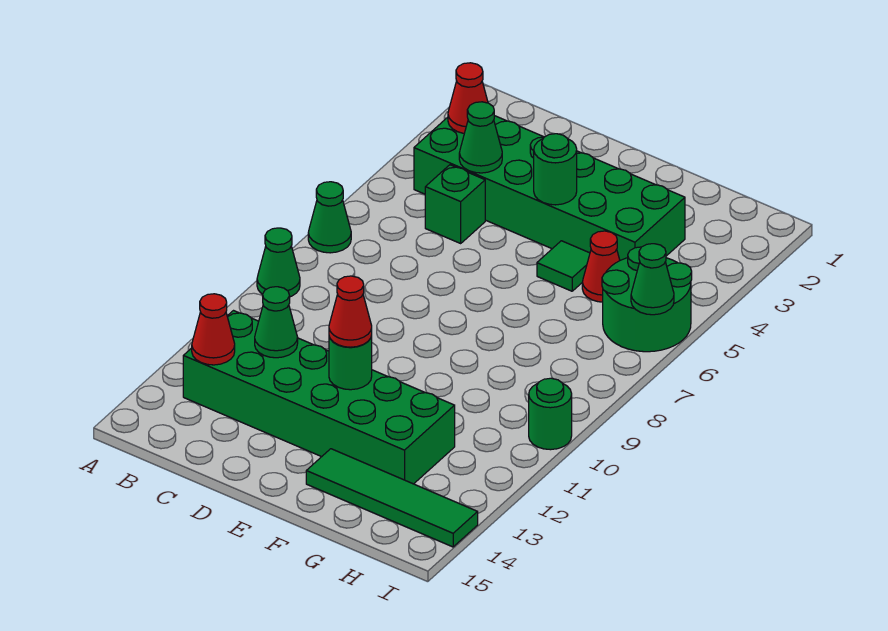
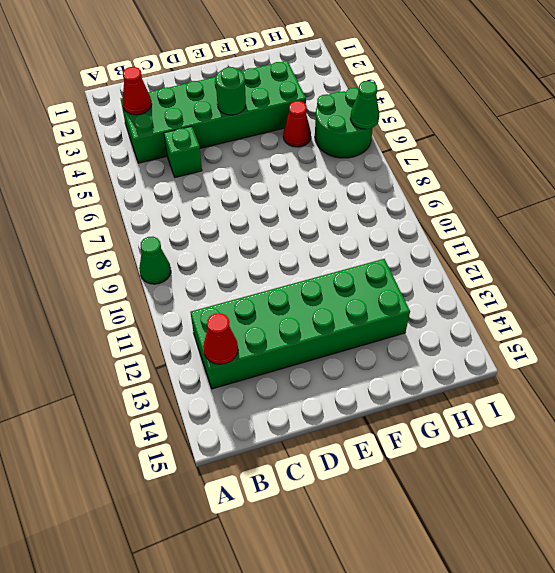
none -> green cone A7 level 1
none -> green tile F5 level 1
none -> green tile F14:I14 level 1

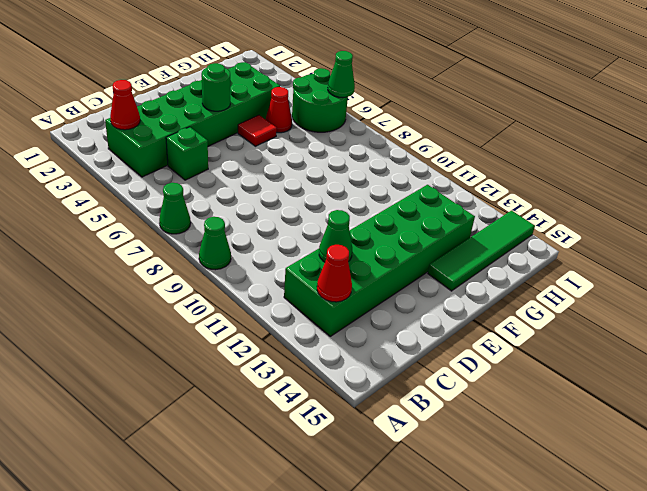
red tile F5 level 1 -> green tile F5 level 1
none -> green round brick I10 level 1
none -> green cone C4 level 2
none -> green round brick E12 level 2

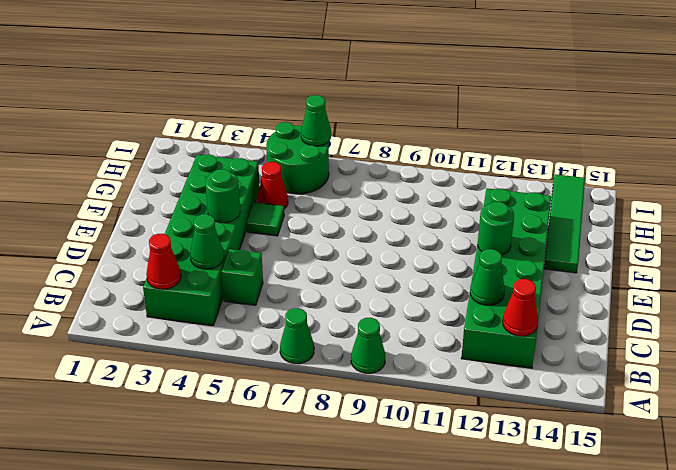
none -> green round brick I10 level 1
none -> red cone E12 level 3

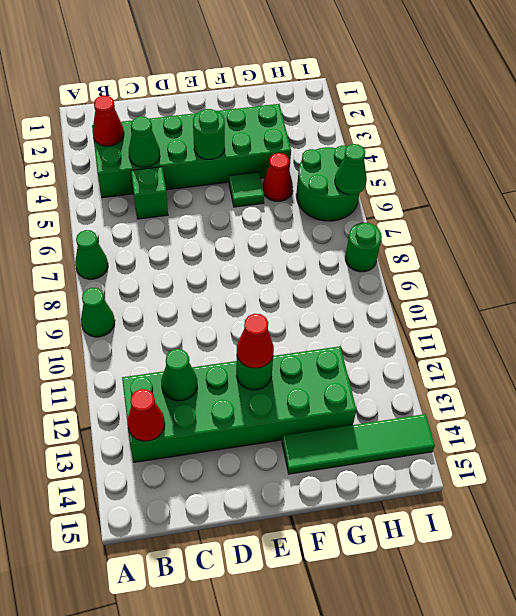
green round brick I8 level 1 -> green round brick I10 level 1

